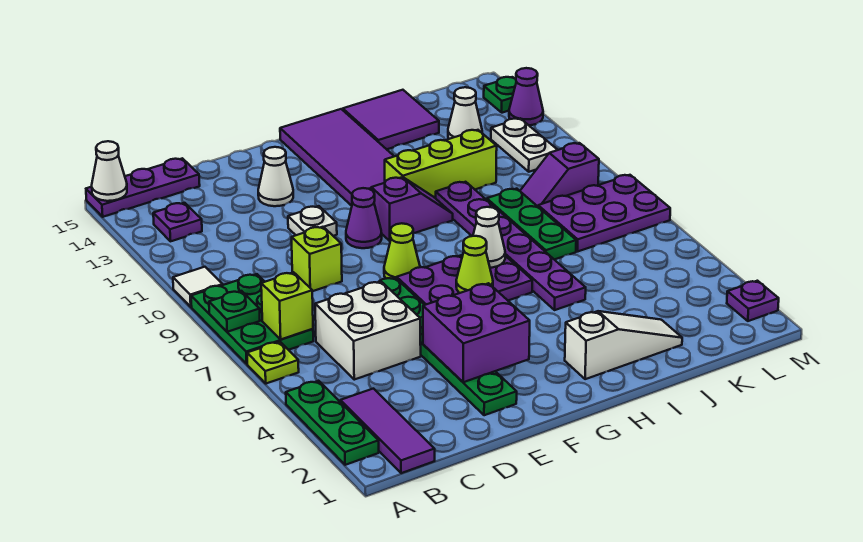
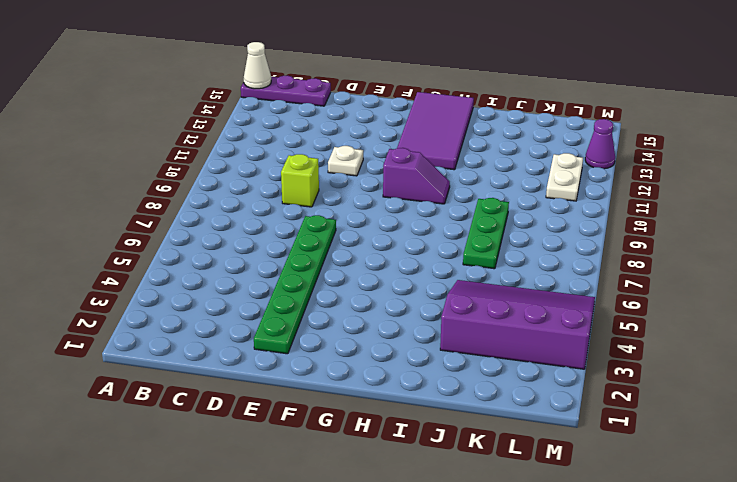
purple slope J3:M5 level 1 top 3 -> none
none -> green plate A2:A4 level 1
none -> lime plate A6 level 1
none -> green plate A7:B9 level 1
none -> white tile A10 level 1

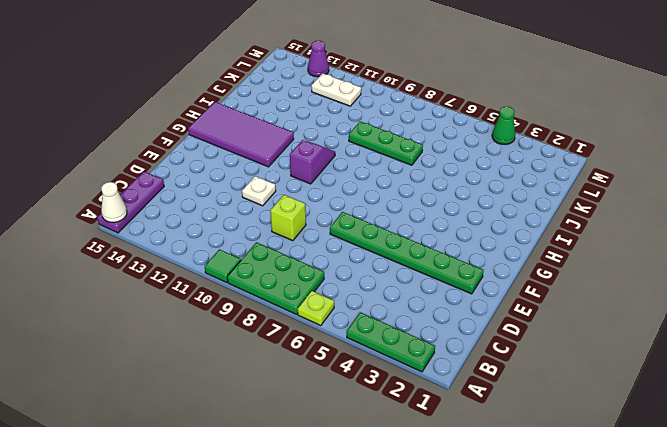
green tile A10 level 1 -> white tile A10 level 1
green cone M4 level 1 -> none
none -> purple tile B1:B3 level 1
none -> purple plate B13 level 1
none -> white brick C5:D6 level 1
none -> white cone E13 level 1

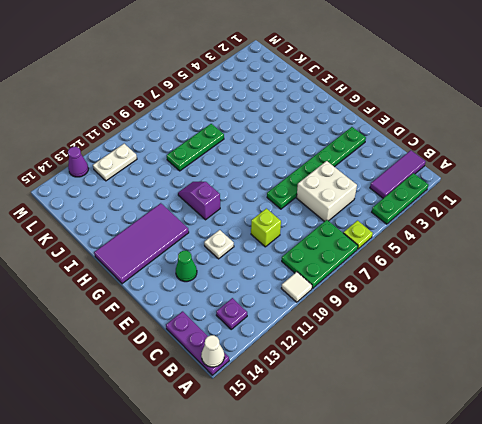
green cone E13 level 1 -> white cone E13 level 1
none -> purple plate F6:H7 level 1
none -> lime cone F8 level 1
none -> purple cone F10 level 1
none -> white slope H2:J2 level 1 top H

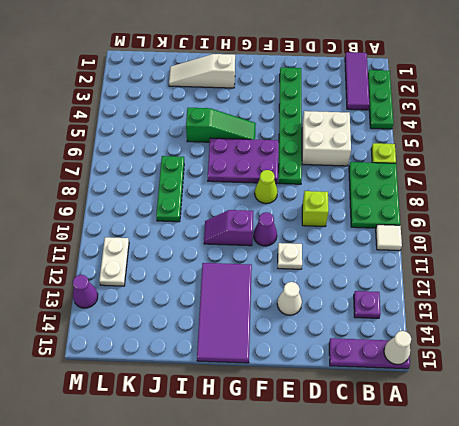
green slope G5:I5 level 1 top I -> purple plate I5:I10 level 1
none -> lime brick H11:J11 level 1
none -> purple tile I14:J15 level 1
none -> purple plate K7:M8 level 1
none -> purple slope K9:L9 level 1 top L

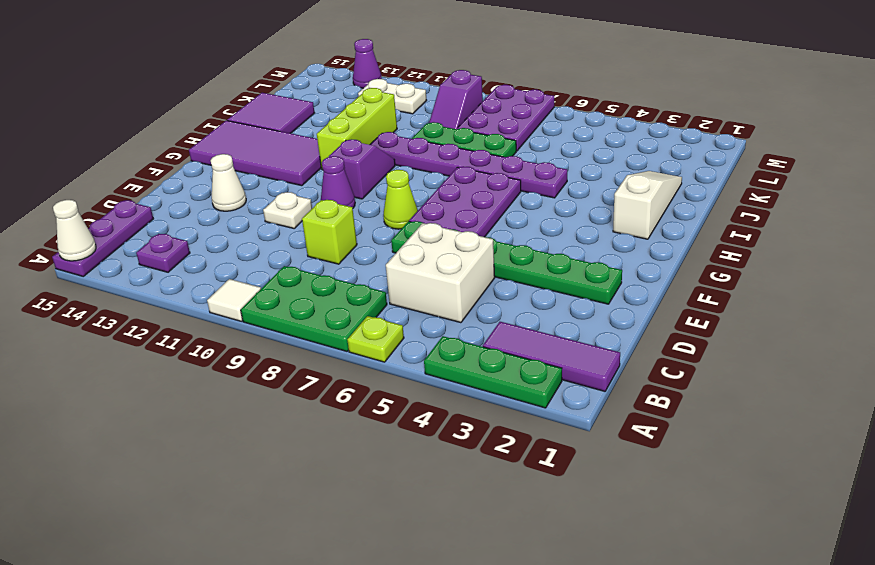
none -> white cone K13 level 1
none -> purple plate M2 level 1
none -> green plate M14 level 1
none -> green plate A8 level 2

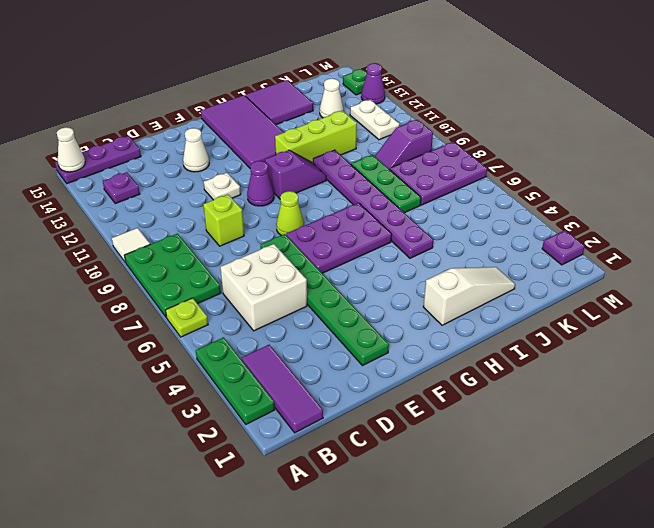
none -> green plate A8 level 2
none -> lime brick B7 level 2
none -> purple brick E3:F4 level 2
none -> lime cone G6 level 2

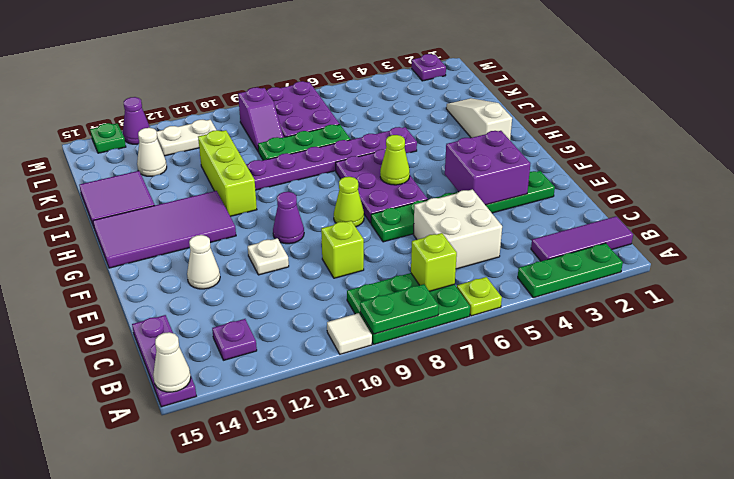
green plate A8:A9 level 2 -> green plate A8 level 2
none -> purple slope G10:H10 level 1 top G
none -> white cone H7 level 2

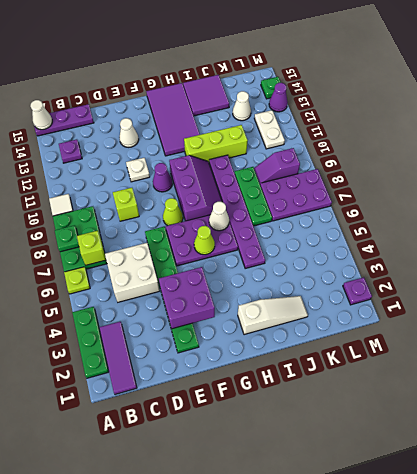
purple slope G8:H10 level 1 top G -> purple slope G10:H10 level 1 top G

